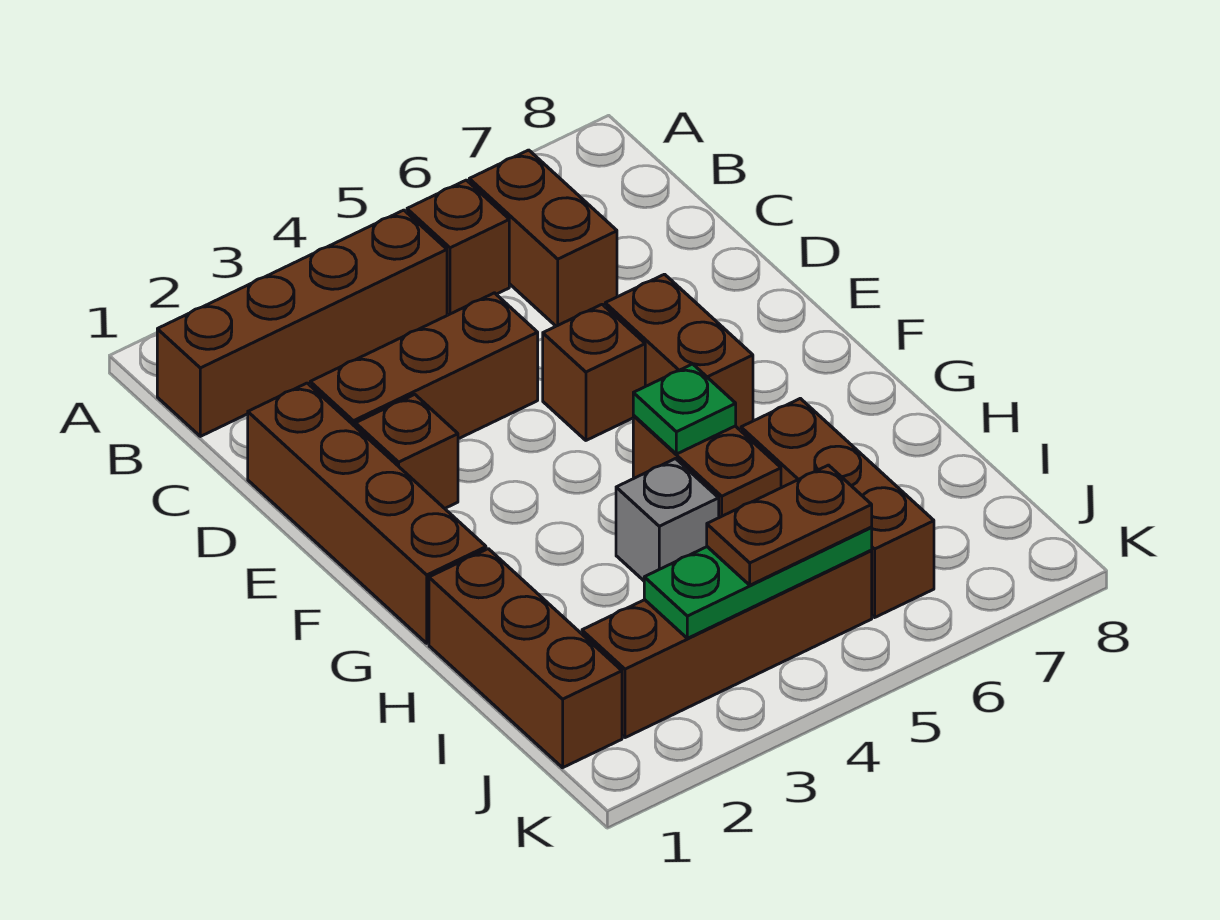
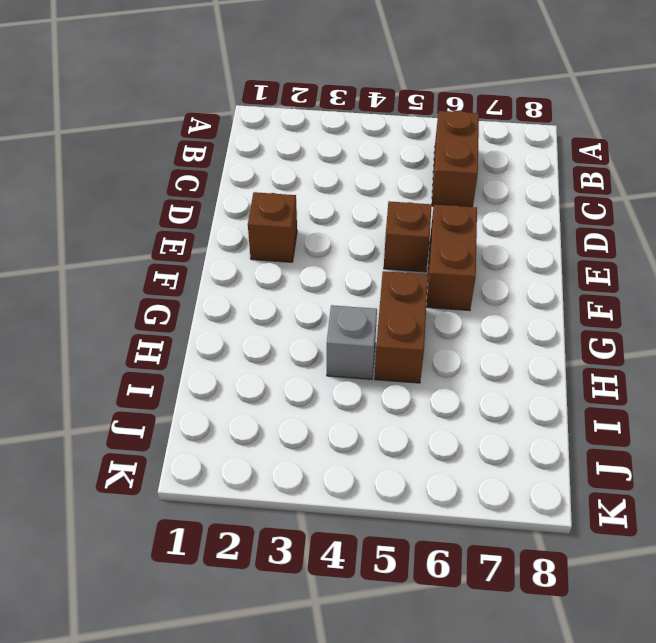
none -> brown brick B1:B4 level 1
none -> brown brick B5 level 1
none -> brown brick D1:G1 level 1

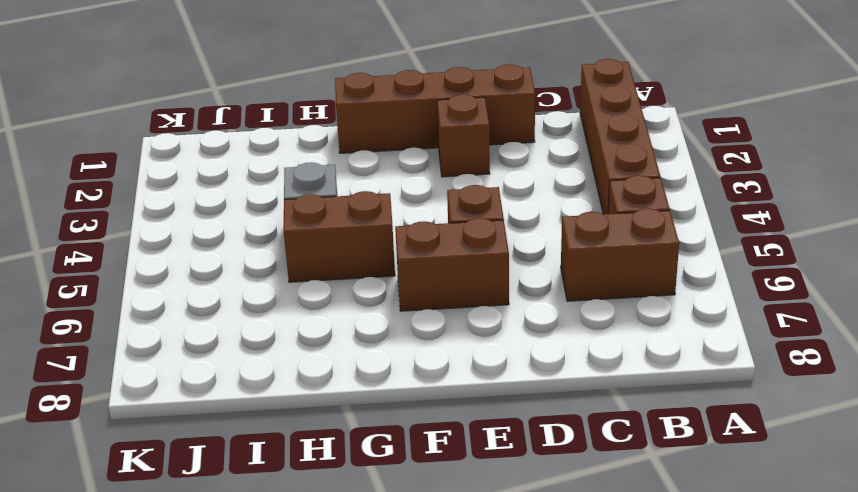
none -> brown brick D2:D4 level 1
none -> brown brick H1:J1 level 1
none -> brown brick H6:J6 level 1

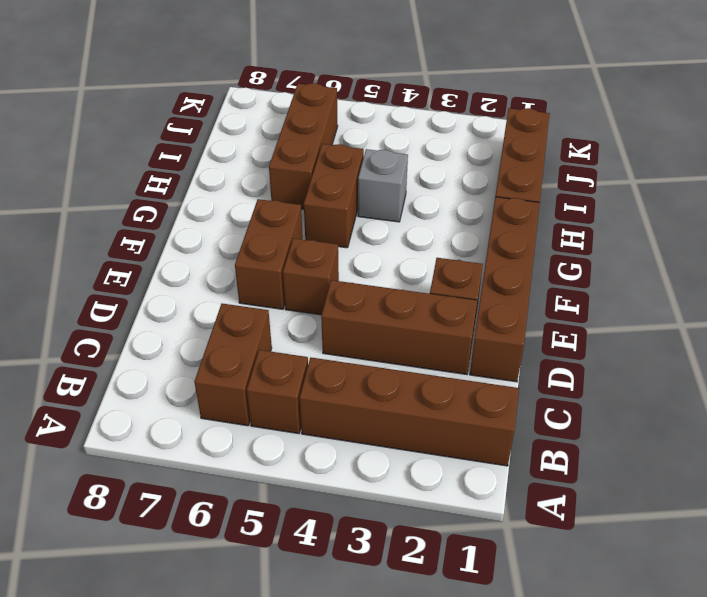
none -> brown brick J2:J5 level 1
none -> green plate G5 level 2
none -> green plate J3:J5 level 2

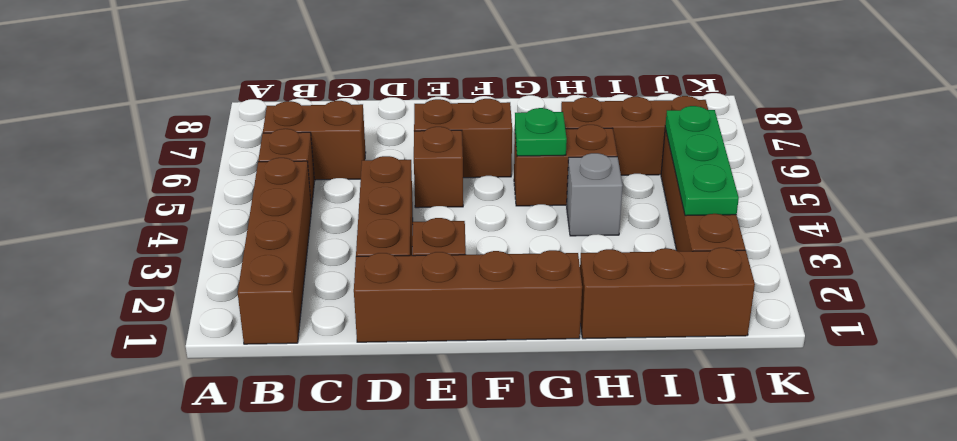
none -> brown plate J4:J5 level 3

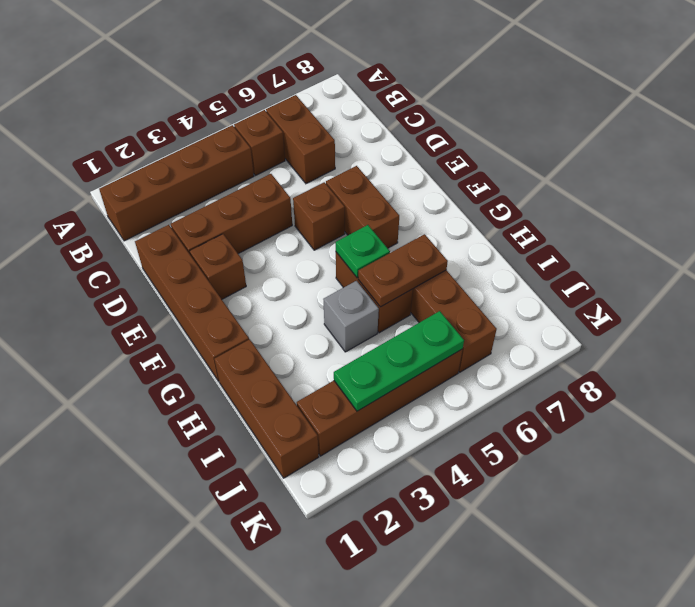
brown plate H5:H6 level 2 -> brown plate J4:J5 level 3

